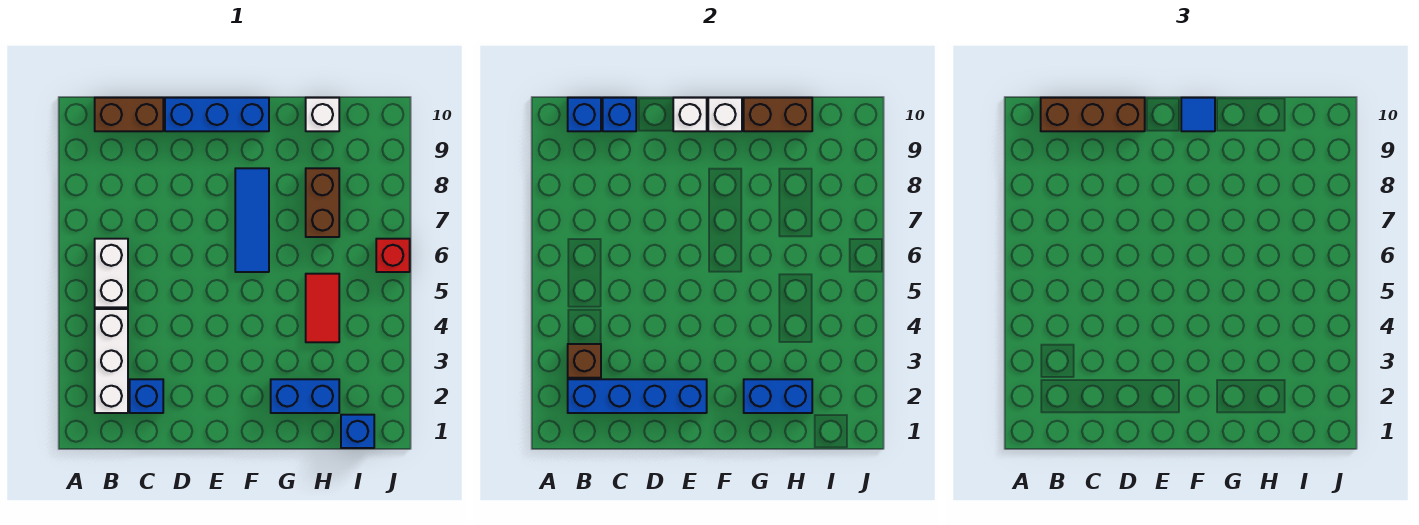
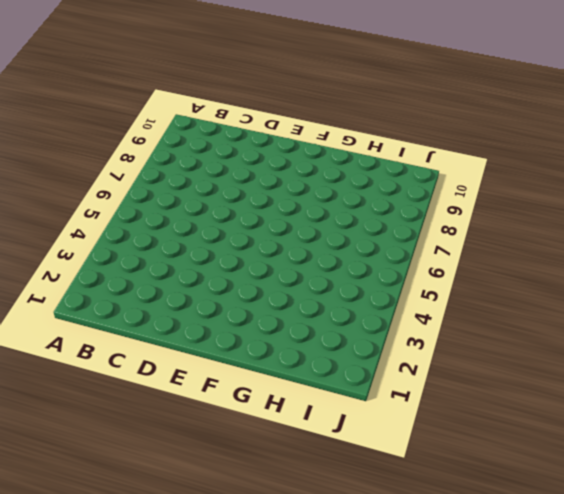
none -> white brick B2:B4 level 1
none -> white brick B5:B6 level 1
none -> brown brick B10:C10 level 1

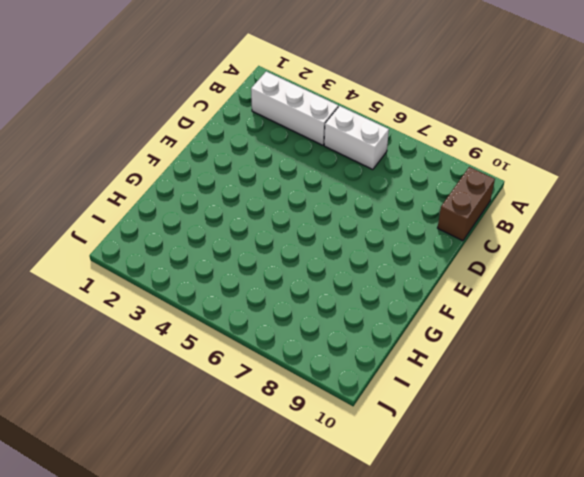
none -> blue brick C2 level 1
none -> blue brick D10:F10 level 1
none -> blue tile F6:F8 level 1

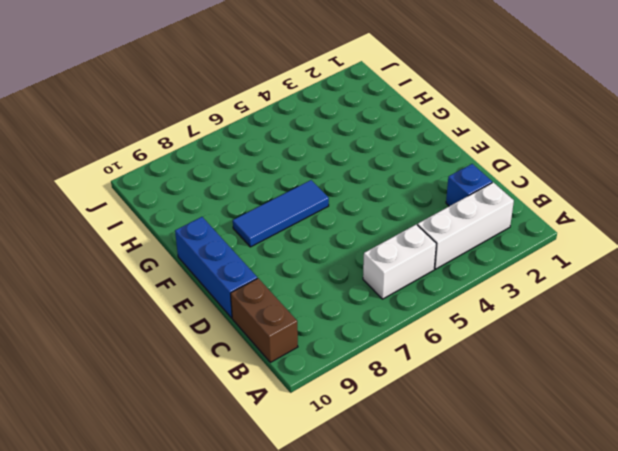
none -> blue brick G2:H2 level 1
none -> red tile H4:H5 level 1
none -> brown brick H7:H8 level 1

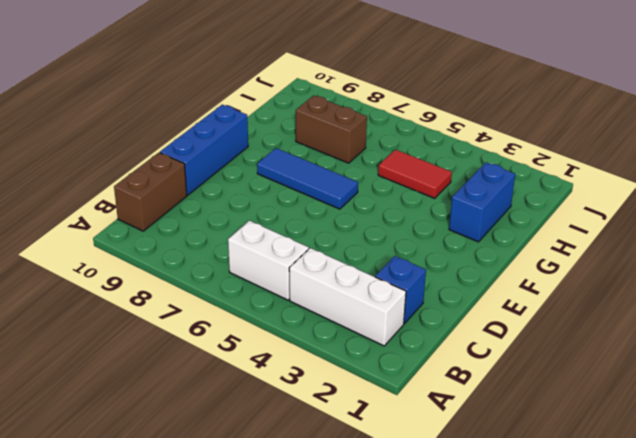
none -> white brick H10 level 1
none -> blue brick I1 level 1
none -> red brick J6 level 1

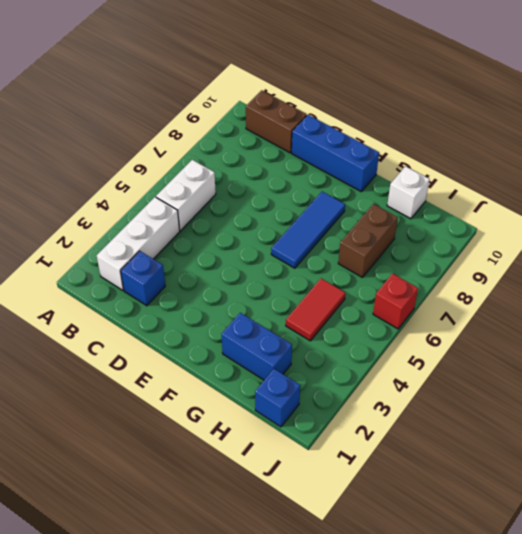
none -> blue brick B2:E2 level 2
none -> brown brick B3 level 2
none -> blue brick B10 level 2

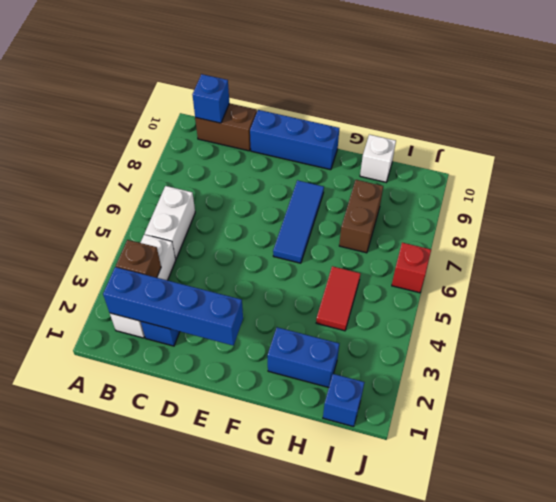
none -> blue brick C10 level 2
none -> white brick E10 level 2
none -> white brick F10 level 2

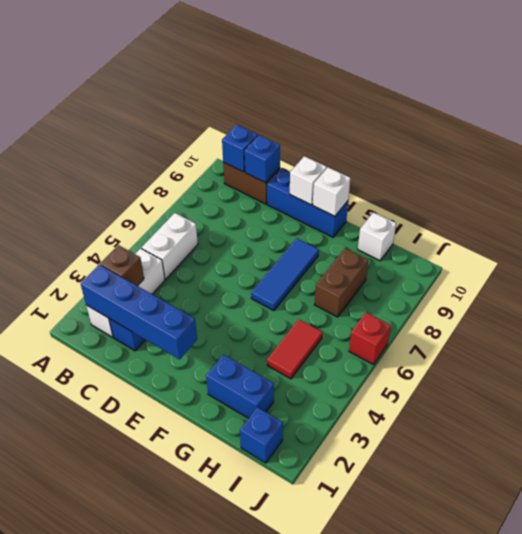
none -> blue brick G2:H2 level 2
none -> brown brick G10:H10 level 2
none -> brown brick B10:D10 level 3

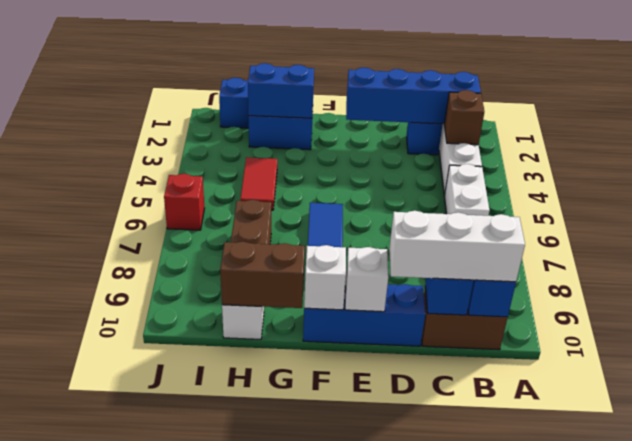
white brick B10:D10 level 3 -> brown brick B10:D10 level 3
none -> blue tile F10 level 3

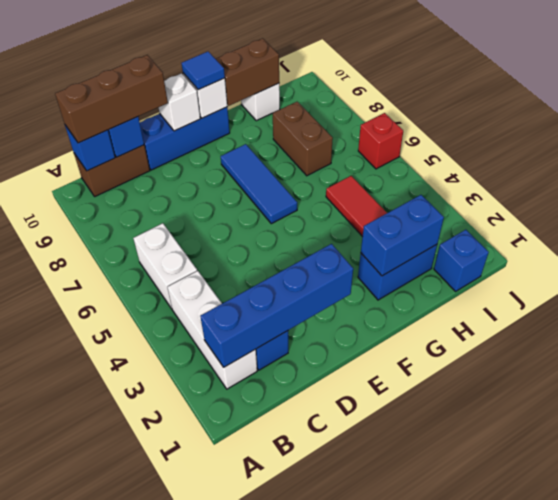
none -> brown brick B3 level 2

